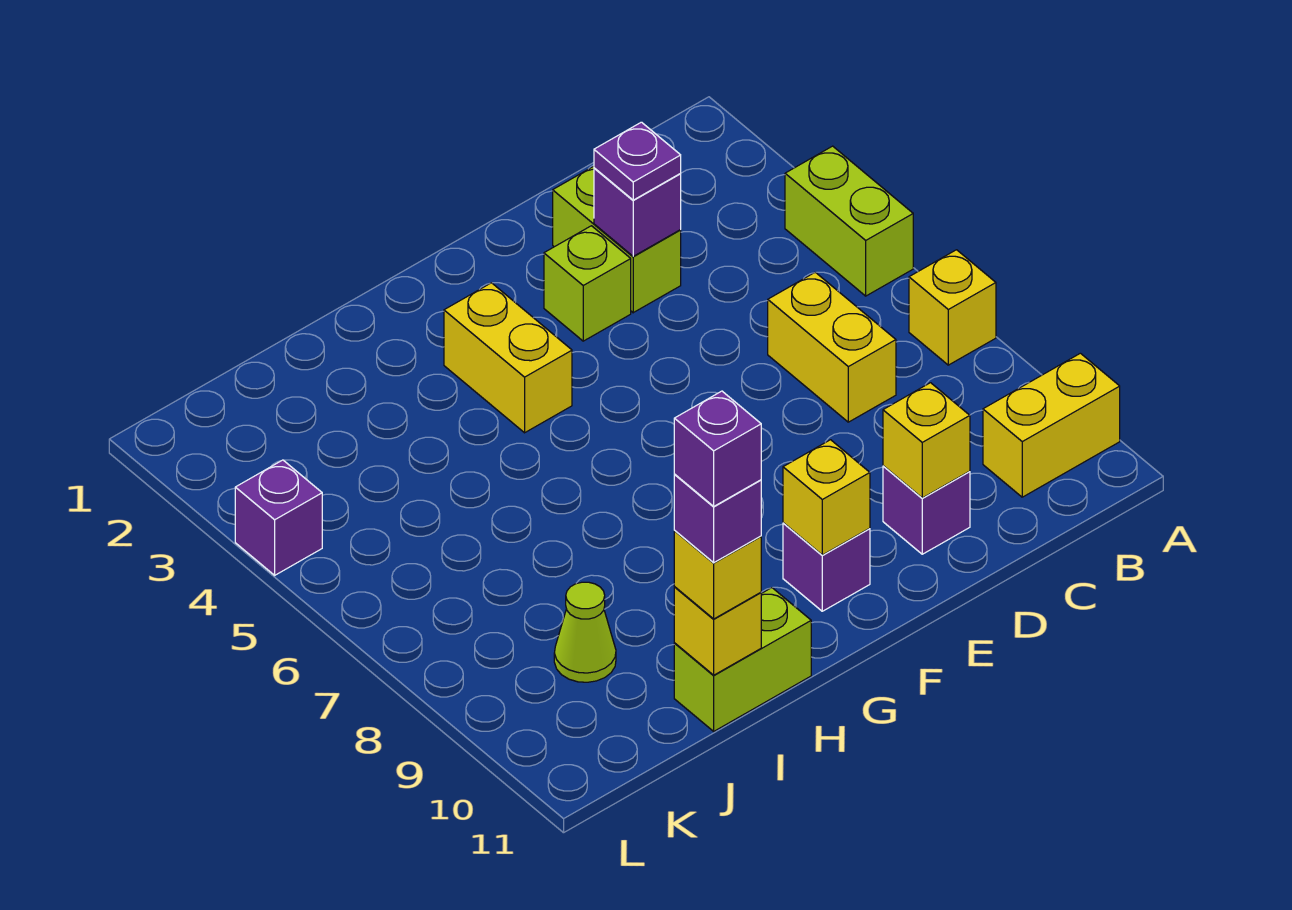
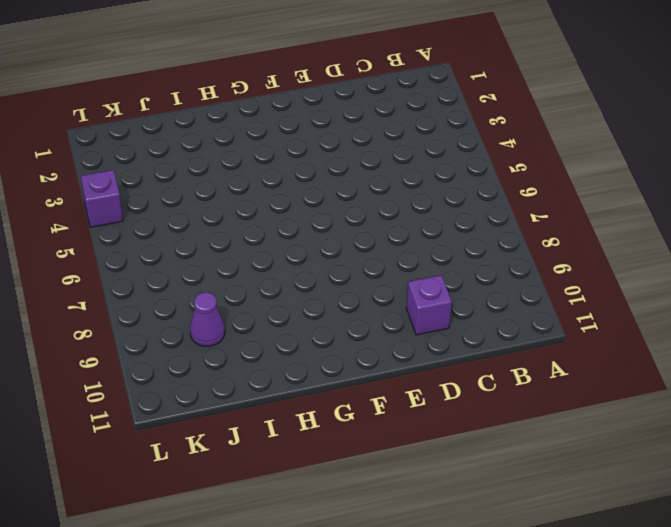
purple cone J9 level 1 -> lime cone J9 level 1
none -> lime brick A4:A5 level 1
none -> yellow brick A7 level 1
none -> yellow brick A10:B10 level 1

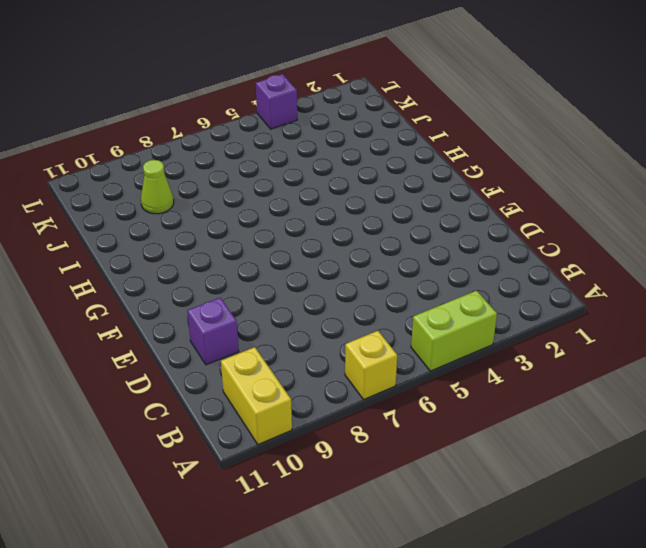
none -> yellow brick C6:C7 level 1
none -> lime brick D2:D3 level 1
none -> lime brick E3 level 1

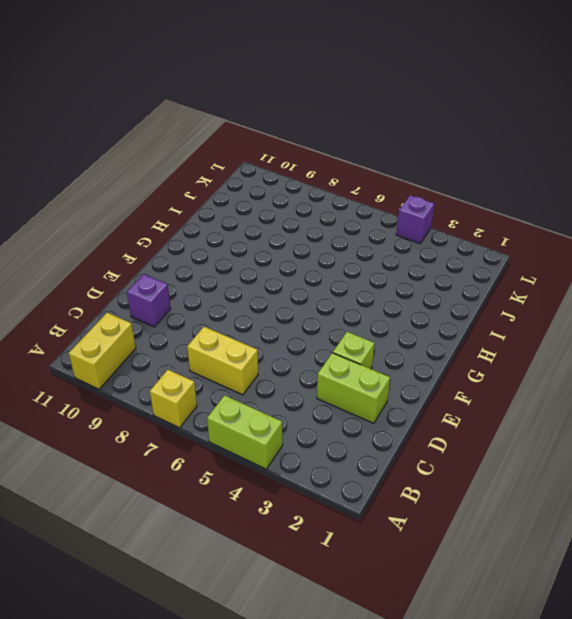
none -> purple brick F10 level 1
none -> yellow brick G3:G4 level 1
none -> lime brick H11:I11 level 1

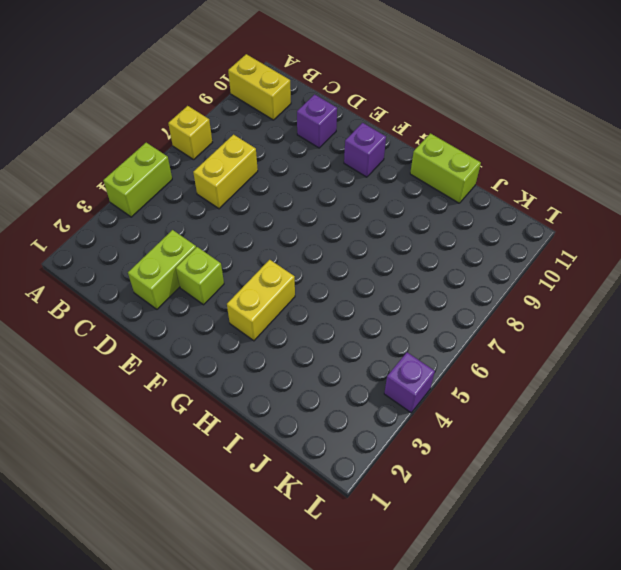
none -> lime cone J9 level 1
none -> purple brick D3 level 2
none -> yellow brick D10 level 2

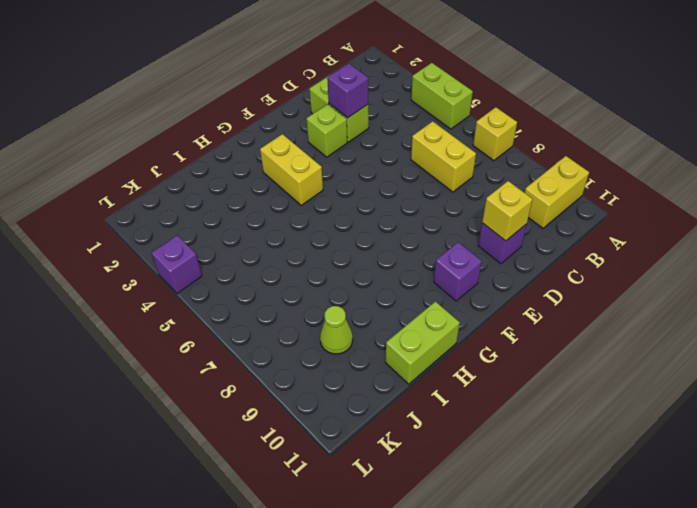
none -> yellow brick F10 level 2
none -> yellow brick I11 level 2
none -> purple plate D3 level 3

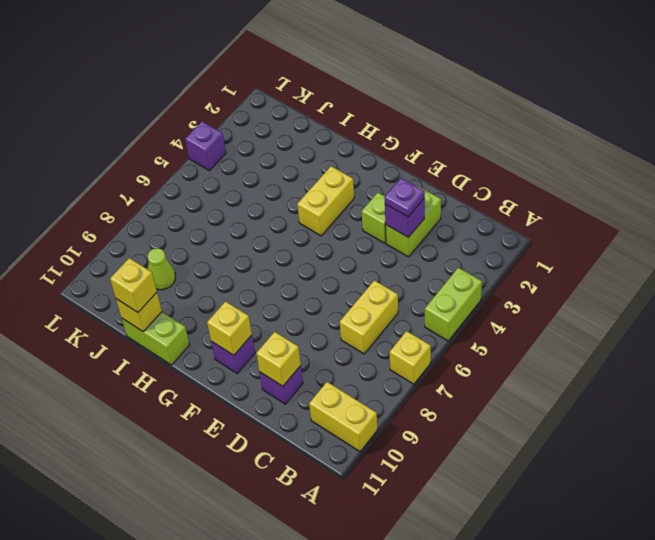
none -> purple brick I11 level 4
none -> purple brick I11 level 5

